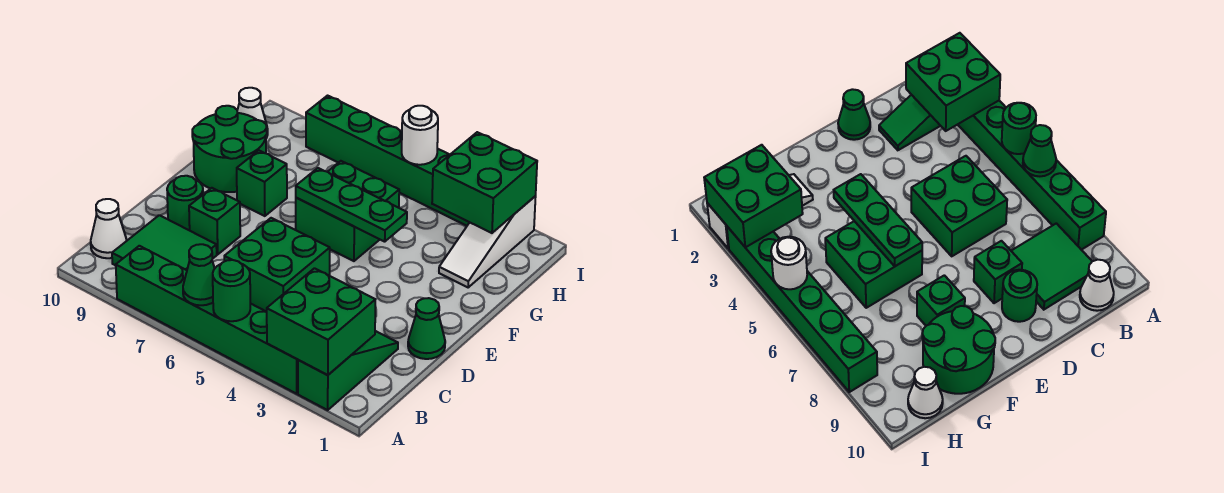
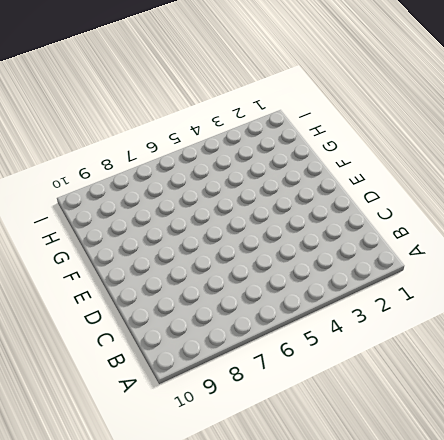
none -> green slope A2:C2 level 1 top A
none -> green brick A3:A8 level 1
none -> green tile B8:C9 level 1

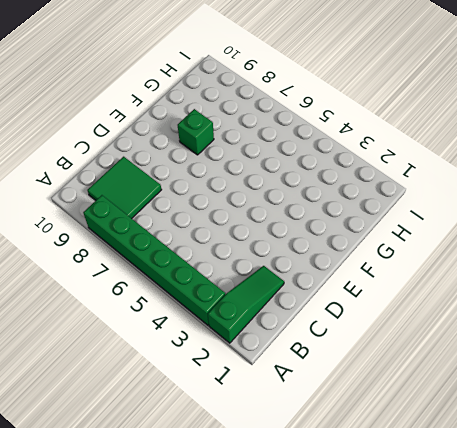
none -> white cone B10 level 1
none -> green brick C5:D6 level 1
none -> green cone D1 level 1

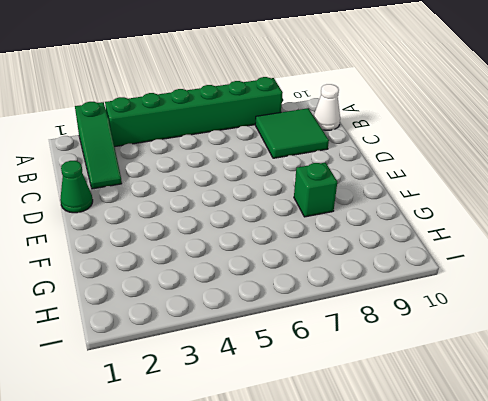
none -> green brick C5:D6 level 1
none -> green brick D8 level 1
none -> green round brick D9 level 1

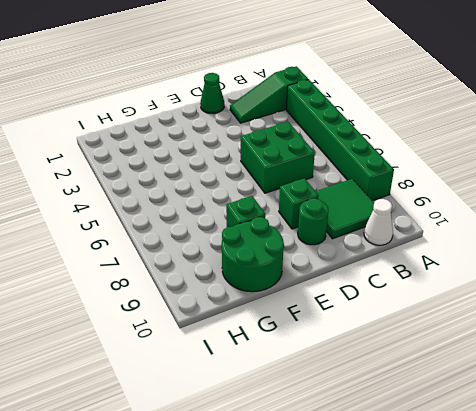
none -> green brick F5:G6 level 1
none -> white slope G2:I2 level 1 top I
none -> white cone H10 level 1

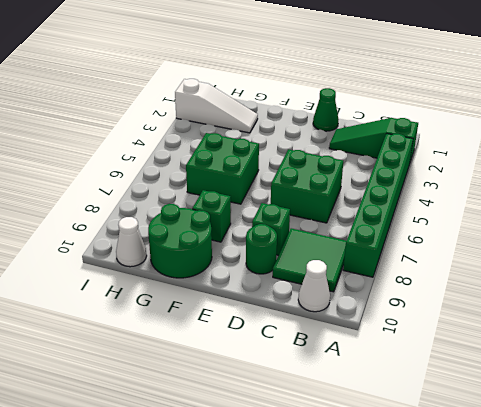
none -> green brick I3:I8 level 1
none -> green brick A2:B3 level 2
none -> green round brick A5 level 2

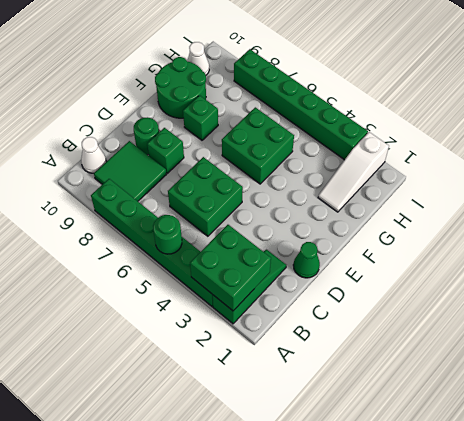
none -> green cone A6 level 2
none -> green plate F4:F6 level 2
none -> green brick H2:I3 level 2

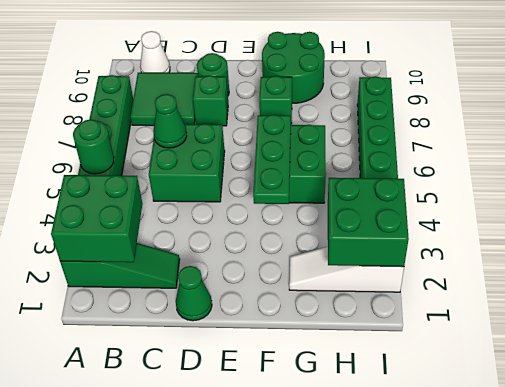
green cone C6 level 2 -> green cone A6 level 2
none -> white cone H10 level 1
none -> white round brick I5 level 2

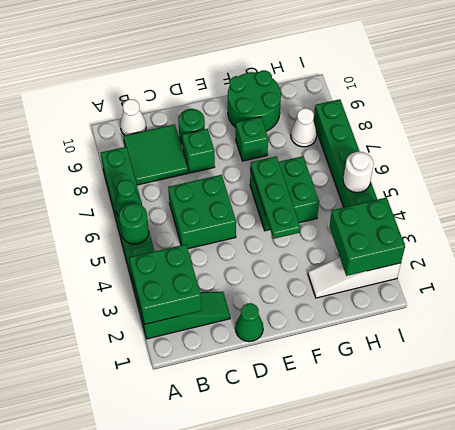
white cone H8 level 1 -> white cone H10 level 1

